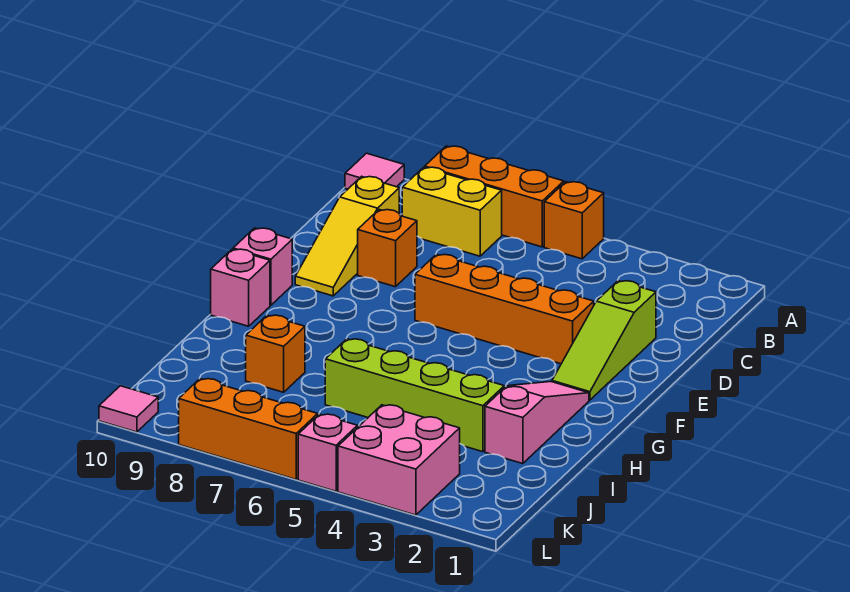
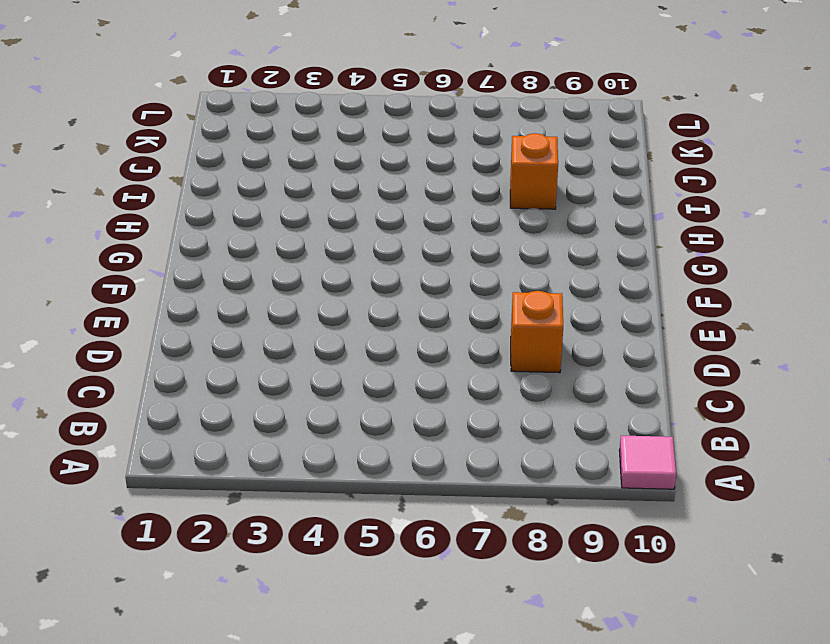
none -> orange brick A5 level 1
none -> orange brick A6:A8 level 1
none -> yellow brick B7:B8 level 1

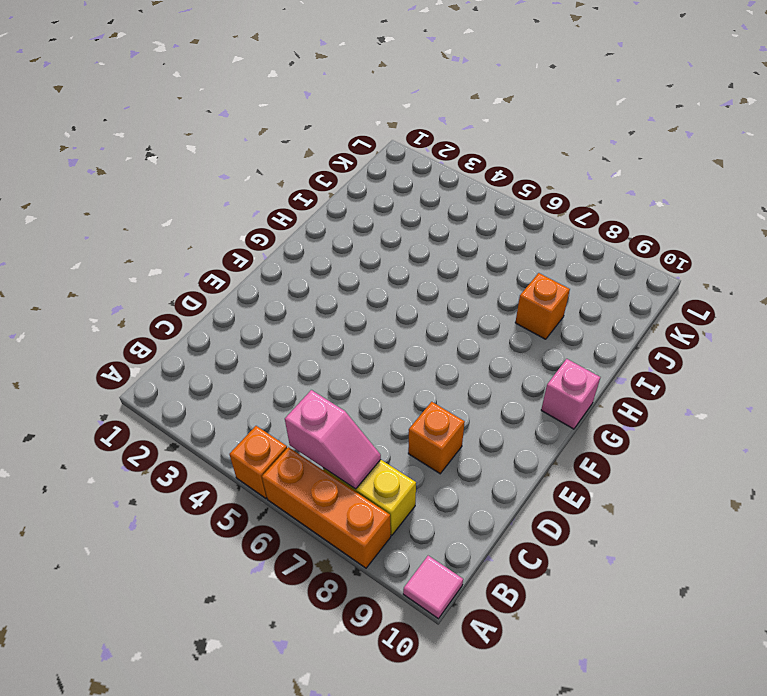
pink slope B6:B7 level 2 top 6 -> none
none -> yellow slope C9:E9 level 1 top C
none -> lime slope D2:F2 level 1 top D
none -> orange brick E3:E6 level 1

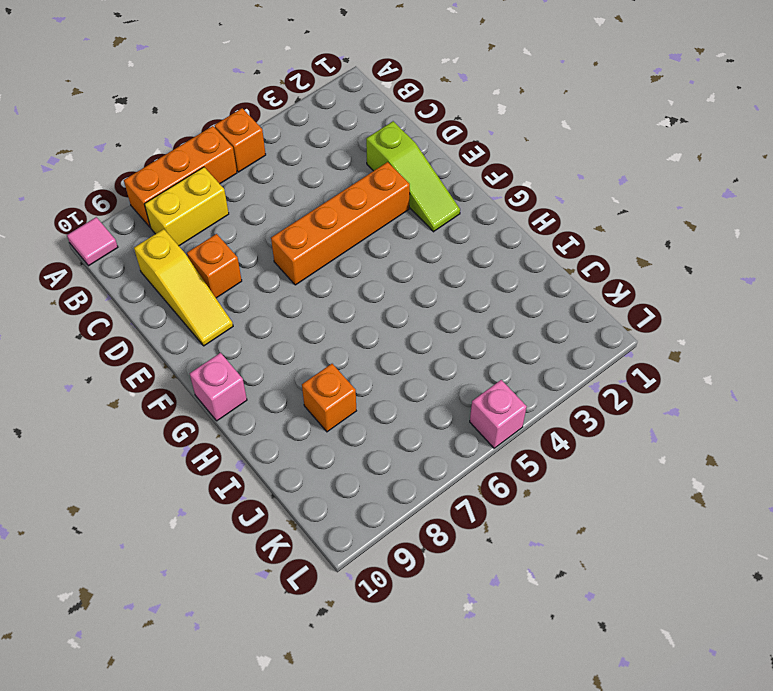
none -> pink brick F10 level 1
none -> pink slope G2:I2 level 1 top I
none -> lime brick I3:I6 level 1

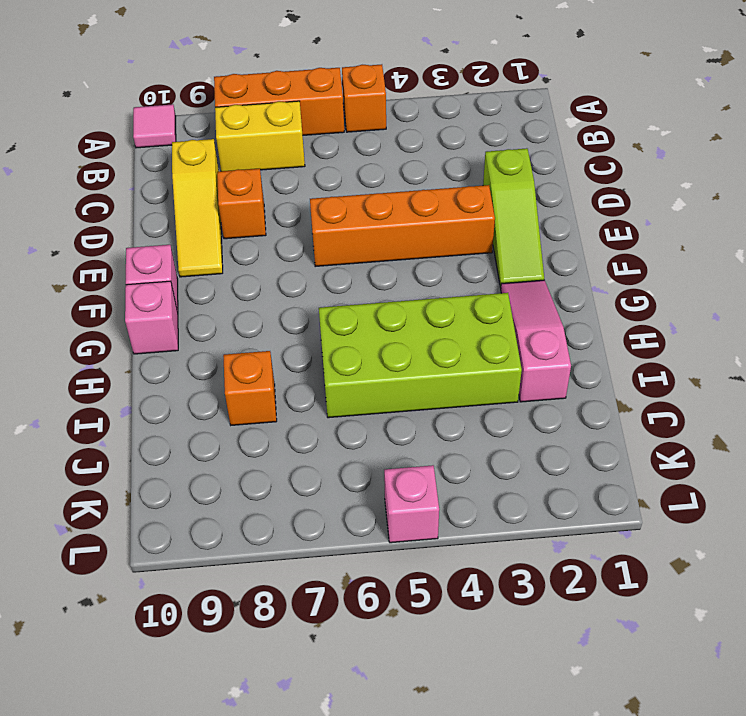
lime brick H3:I6 level 1 -> lime brick I3:I6 level 1
none -> pink brick K3:L4 level 1
none -> orange brick L6:L8 level 1
none -> pink tile L10 level 1

